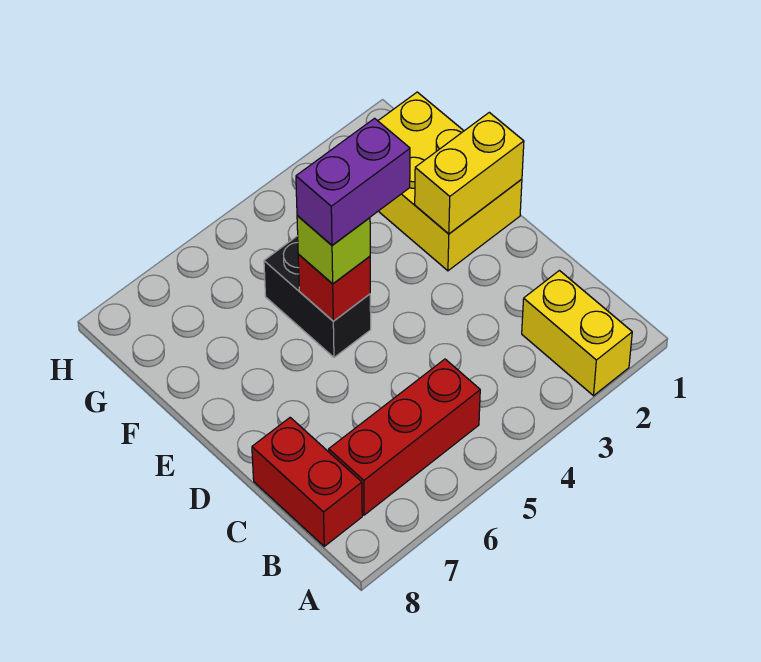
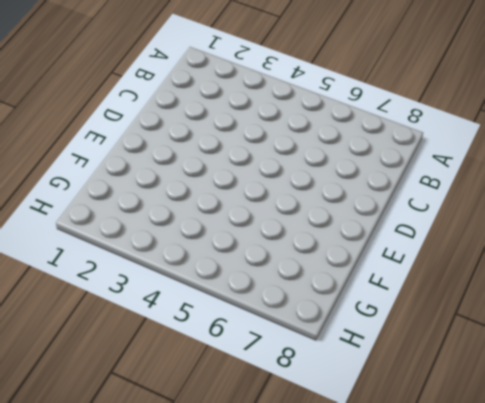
none -> yellow brick A2:B2 level 1
none -> red brick B5:B7 level 1

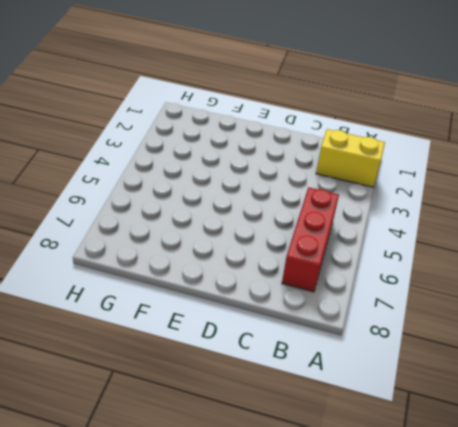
none -> red brick B8:C8 level 1
none -> yellow brick E1:G2 level 1

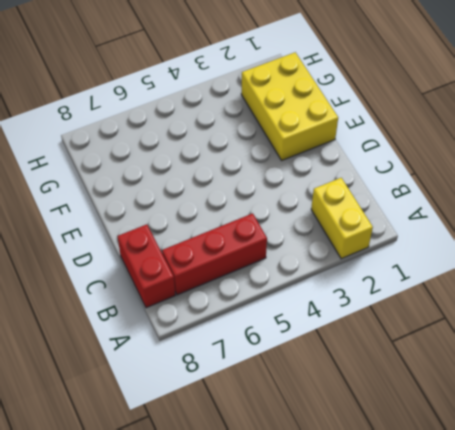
none -> black brick E5:F5 level 1
none -> yellow brick E1:E2 level 2

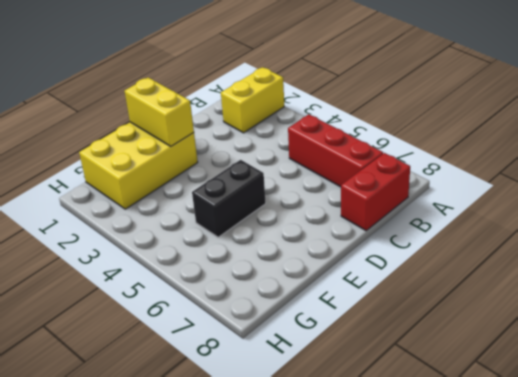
none -> red brick E5 level 2
none -> lime brick E5 level 3

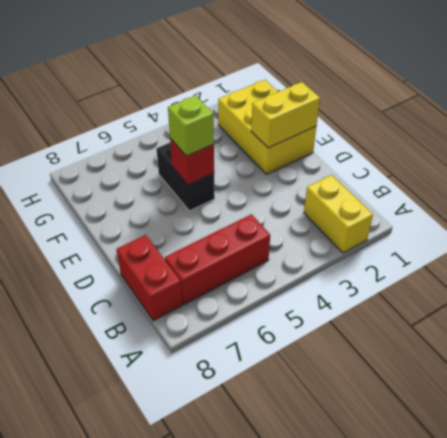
none -> purple brick E4:E5 level 4

